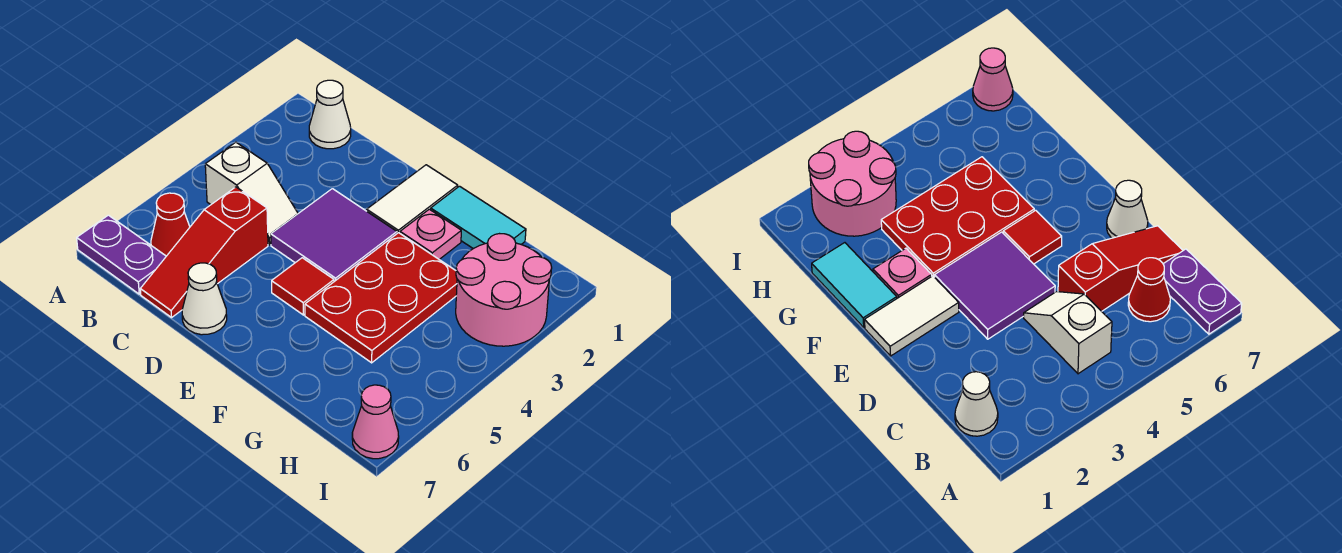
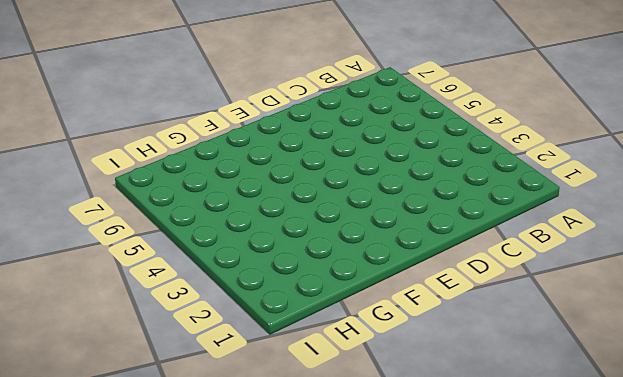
none -> purple plate A7:B7 level 1
none -> white cone B1 level 1
none -> white slope B4:C4 level 1 top B

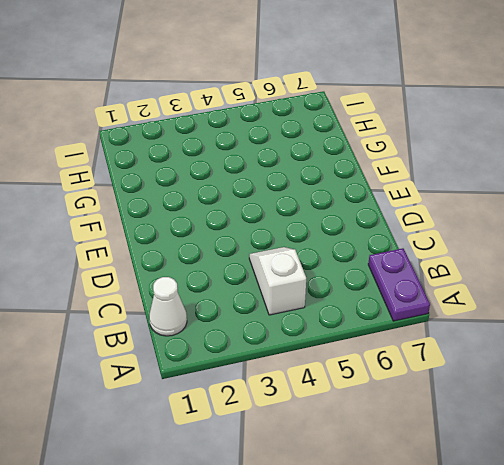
none -> red cone B6 level 1
none -> red slope C5:C7 level 1 top 5
none -> purple tile D3:E4 level 1

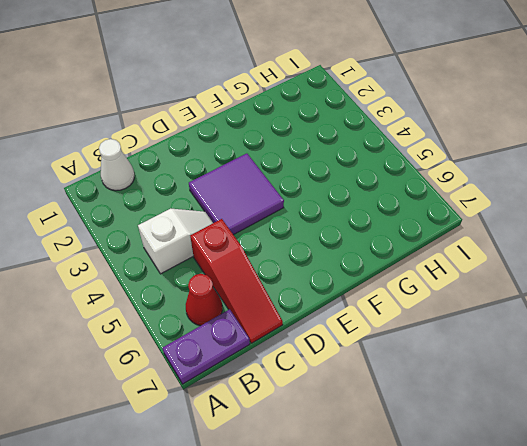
none -> white cone D7 level 1
none -> white tile E1:E2 level 1
none -> red tile E5 level 1

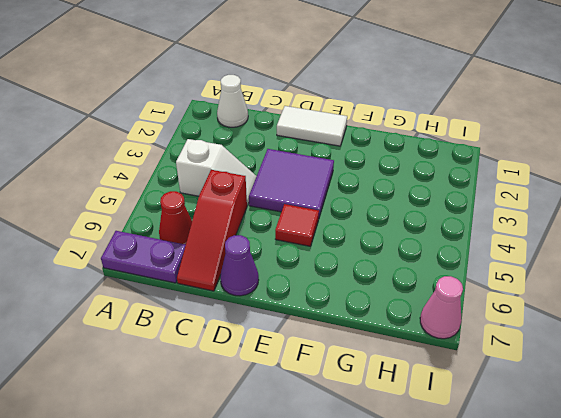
white tile D1:E1 level 1 -> white tile E1:E2 level 1
purple cone D7 level 1 -> white cone D7 level 1
none -> cyan tile F1:G1 level 1
none -> pink plate F2 level 1
none -> red plate F3:G5 level 1

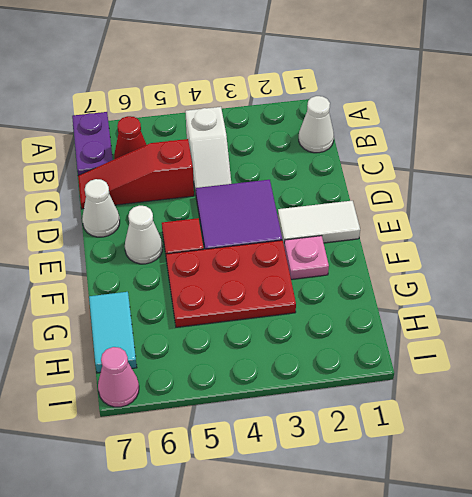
white cone E6 level 1 -> none
cyan tile G7:H7 level 1 -> cyan tile F1:G1 level 1
none -> pink round brick H2:I3 level 1

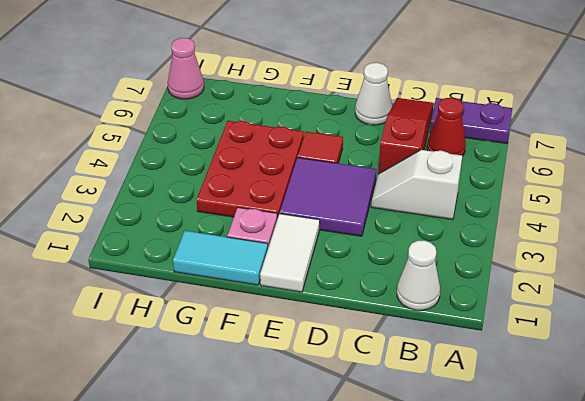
none -> pink round brick H2:I3 level 1

